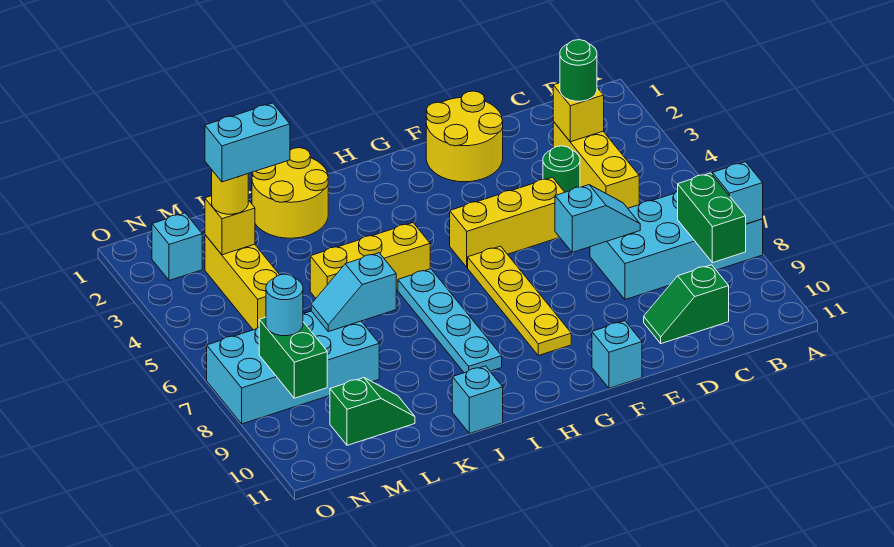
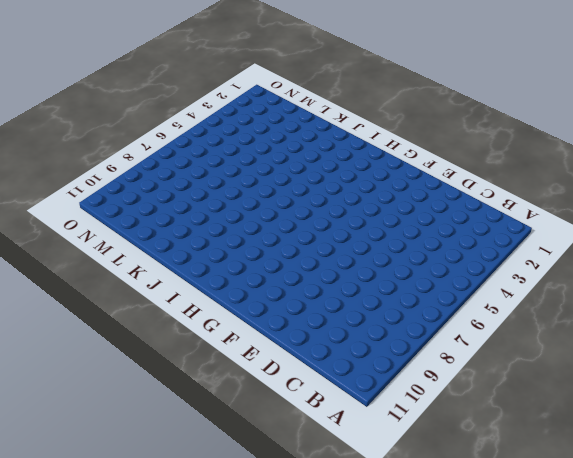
none -> cyan brick A7:D8 level 1
none -> yellow brick C3:C5 level 1
none -> green slope C10:D10 level 1 top C

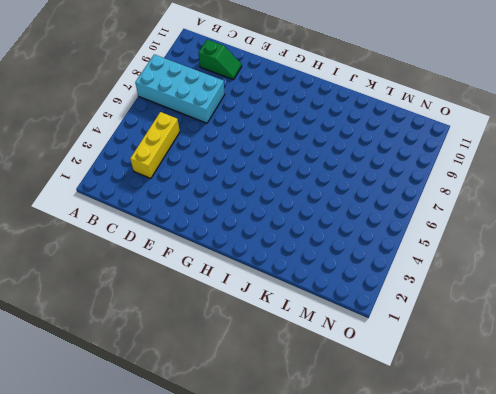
none -> green round brick D4 level 1
none -> yellow round brick E1:F2 level 1
none -> yellow brick E5:G5 level 1

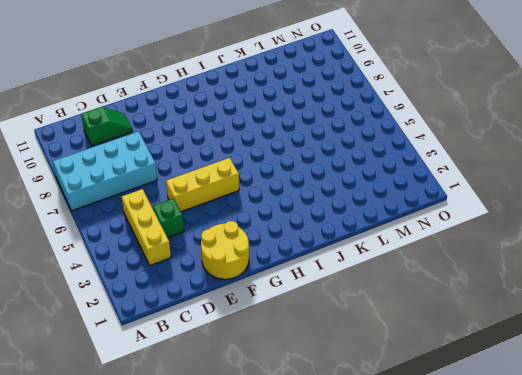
green brick D4 level 1 -> green round brick D4 level 1
none -> cyan brick F11 level 1
none -> yellow plate G6:G9 level 1
none -> yellow brick I5:K5 level 1

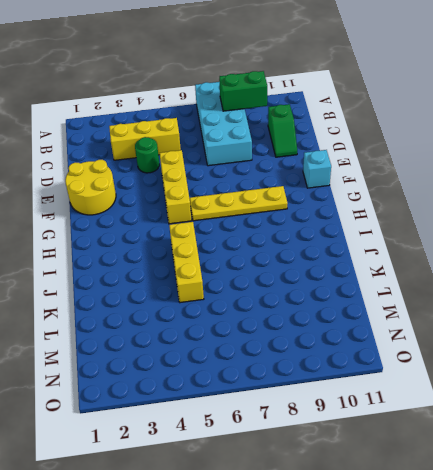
none -> cyan plate I6:I9 level 1
none -> yellow round brick J1:K2 level 1
none -> cyan brick J11 level 1

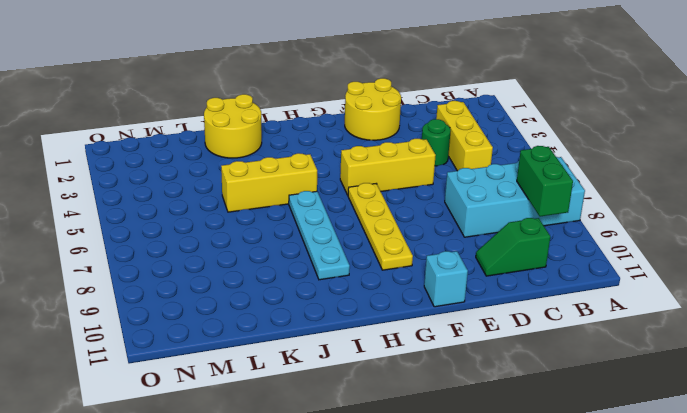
none -> cyan brick J11 level 1
none -> cyan brick L7:O8 level 1
none -> green slope L10:M10 level 1 top M

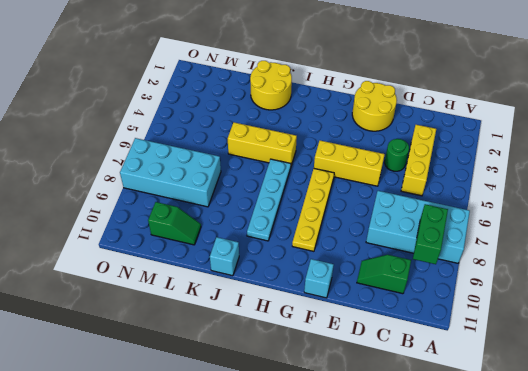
none -> yellow brick M3:M5 level 1
none -> cyan brick N2 level 1
none -> cyan brick A8 level 2

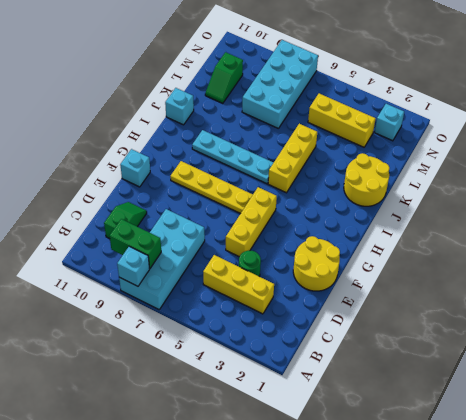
none -> yellow brick C3 level 2
none -> cyan slope D7:E7 level 2 top E
none -> cyan slope K7:L7 level 2 top K

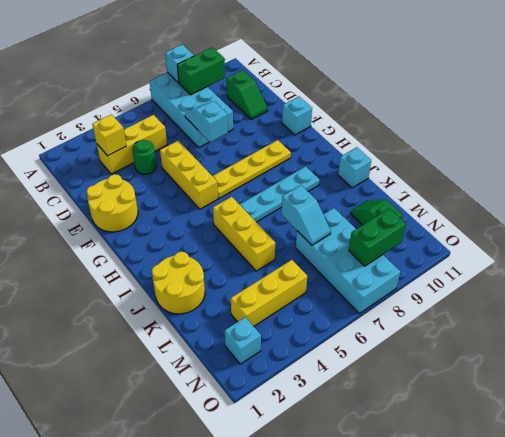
none -> yellow brick M3 level 2
none -> green round brick C3 level 3
none -> yellow round brick M3 level 3

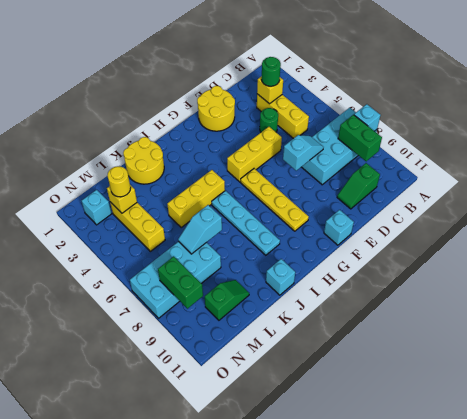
none -> cyan round brick N8 level 3
none -> cyan brick L3:M3 level 4

